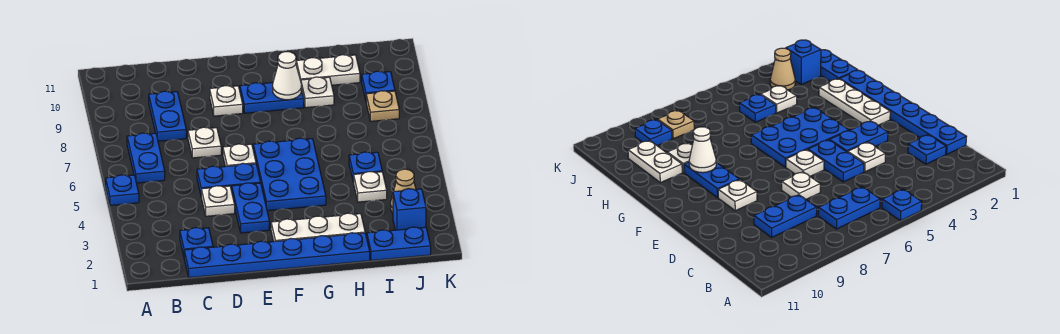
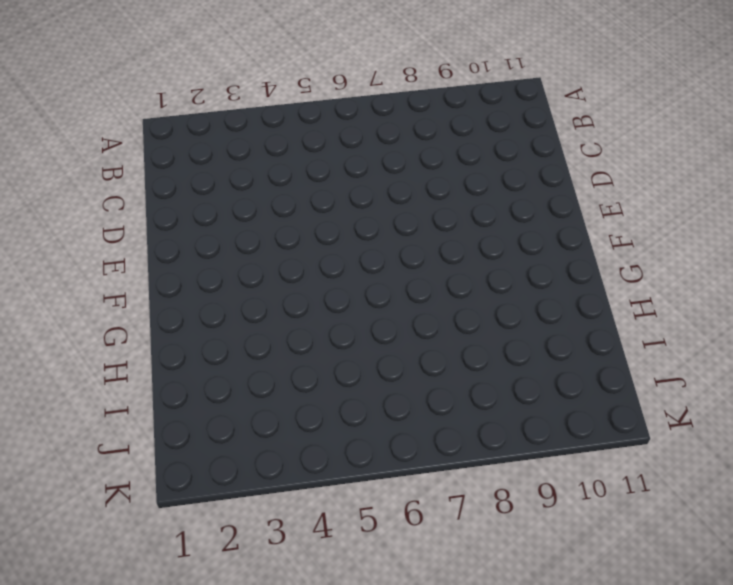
none -> blue plate A5 level 1
none -> blue plate B6:B7 level 1
none -> blue plate C1:H1 level 1

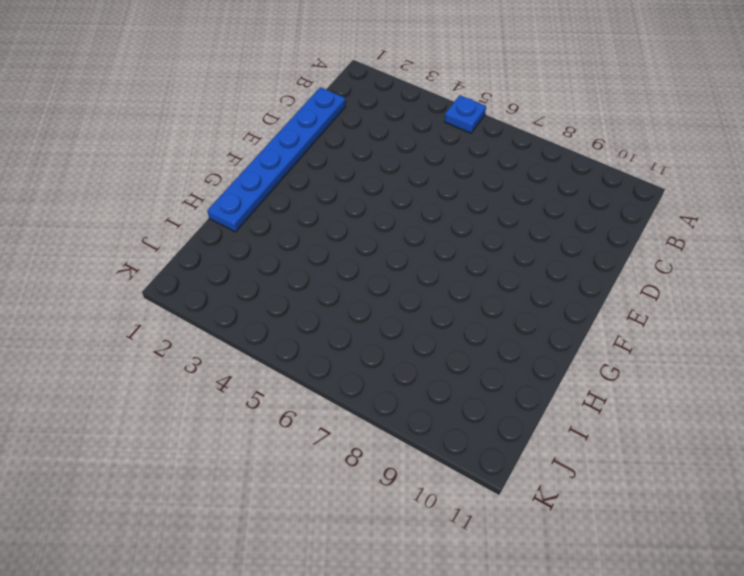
none -> blue plate B6:B7 level 1
none -> blue plate C2 level 1
none -> blue plate C8:C9 level 1

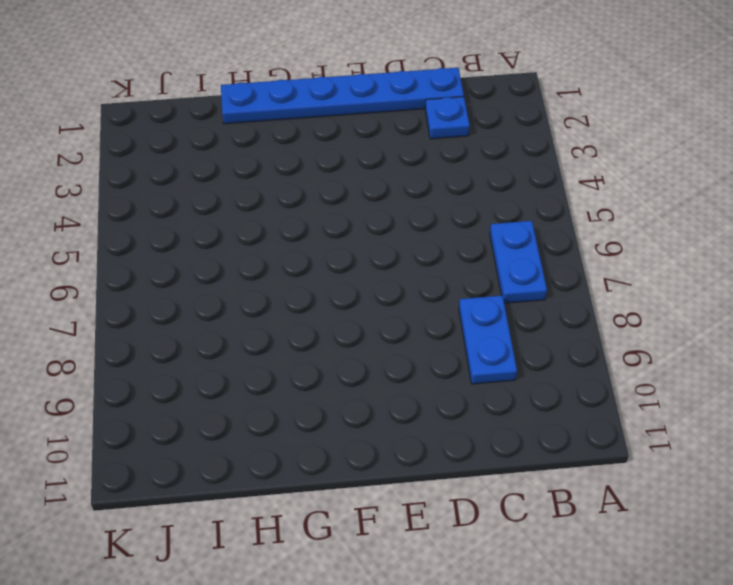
none -> blue plate A5 level 1
none -> white plate D4 level 1
none -> blue plate D5:E5 level 1

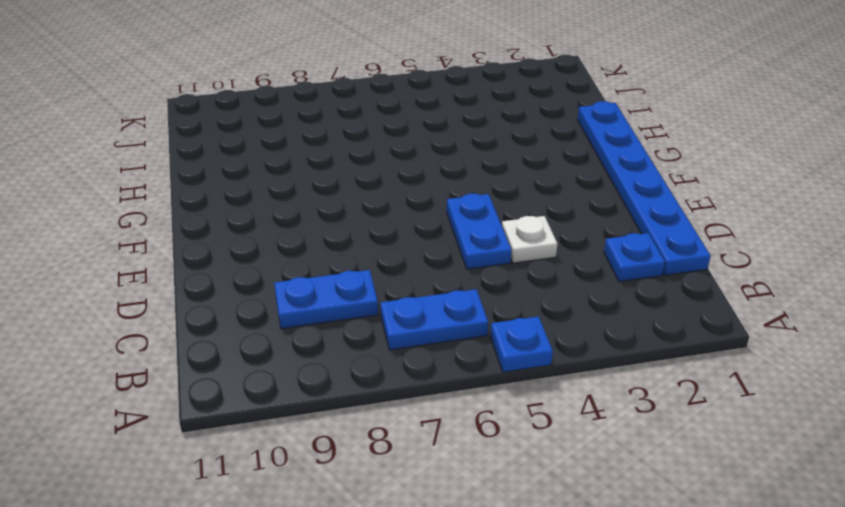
none -> white plate D7 level 1
none -> blue plate E3:E4 level 1
none -> white plate E6 level 1

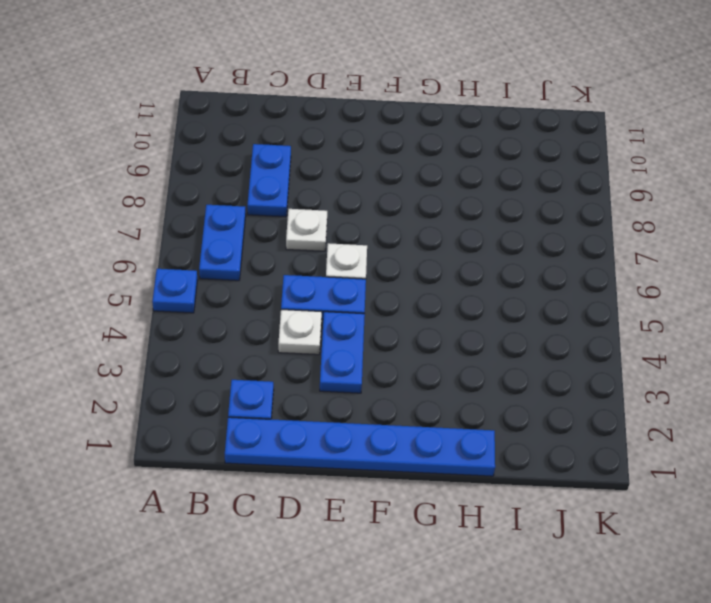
none -> white plate E9 level 1
none -> white plate F2:H2 level 1
none -> blue plate F4:G6 level 1

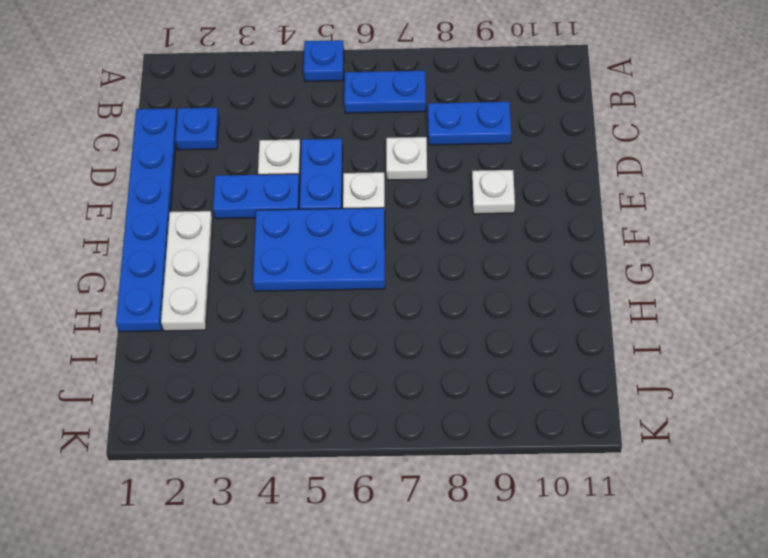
none -> blue plate F9:G9 level 1
none -> white plate H9 level 1
none -> white plate H10:I10 level 1

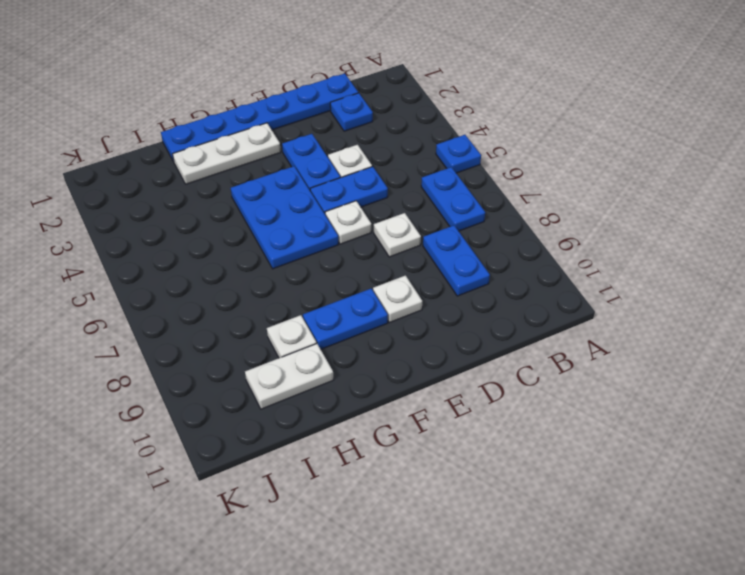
none -> blue plate I1:J1 level 1
none -> white plate I4 level 1
none -> blue plate I5 level 1

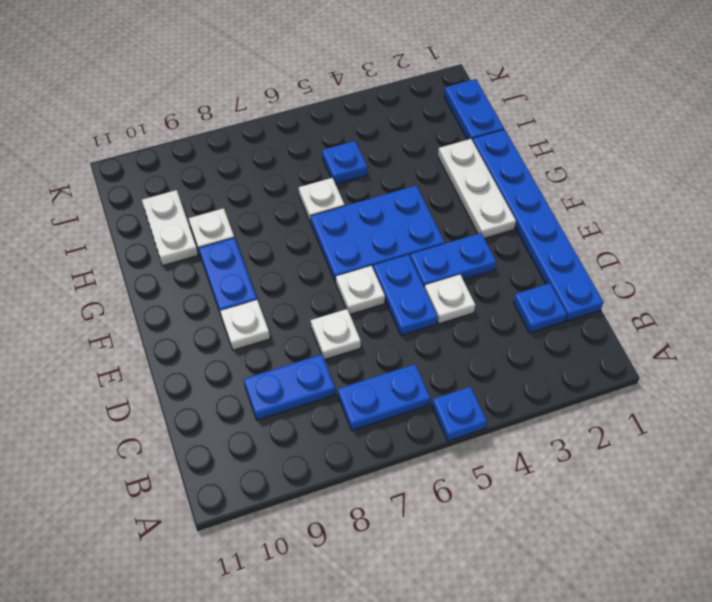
white plate H6 level 1 -> white plate I4 level 1
none -> blue brick J2 level 1
none -> tan cone J3 level 1
none -> tan plate J8 level 1

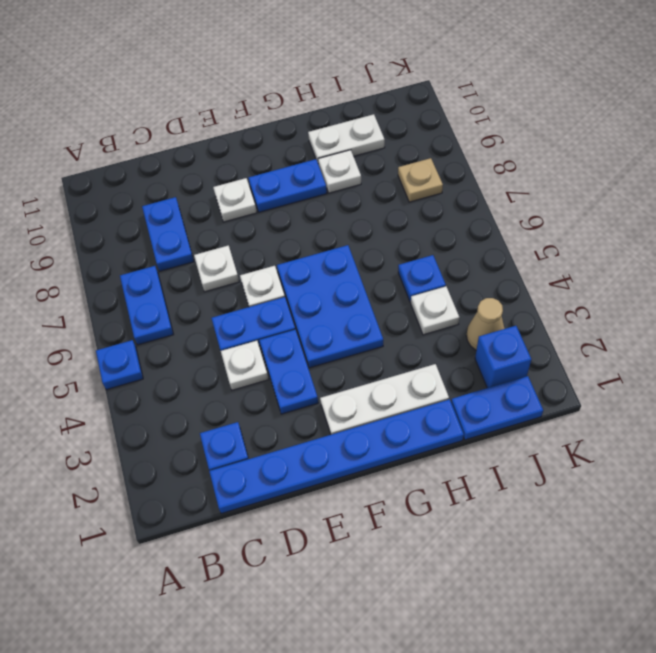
none -> blue plate J9 level 1
none -> white cone G9 level 2

